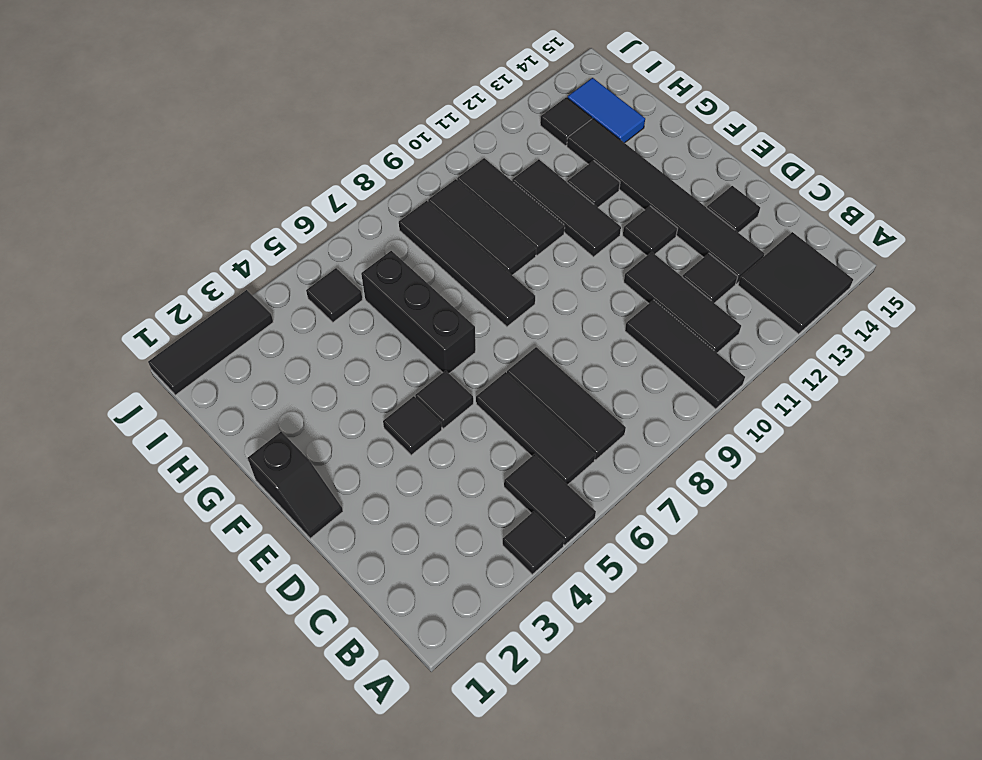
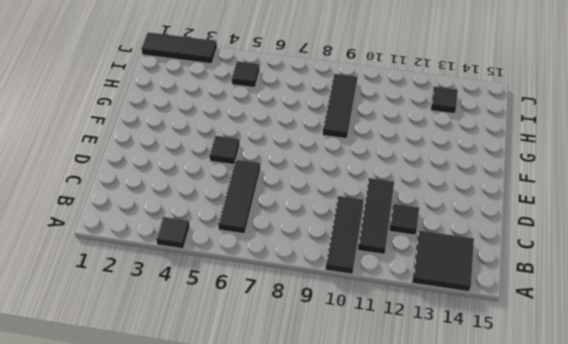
none -> black tile A5:B5 level 1
none -> black tile B7:D7 level 1
none -> black tile C13:H13 level 1

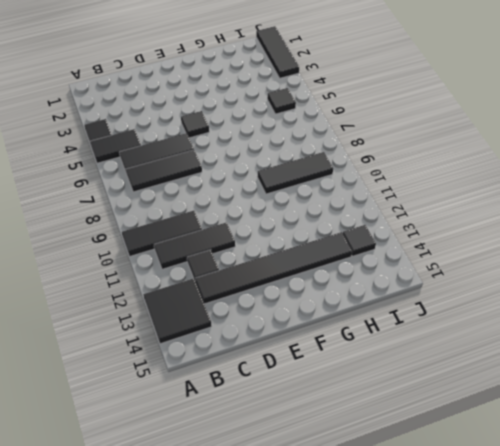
none -> black tile D14 level 1
none -> black slope E1:F1 level 1 top F
none -> black tile E4 level 1

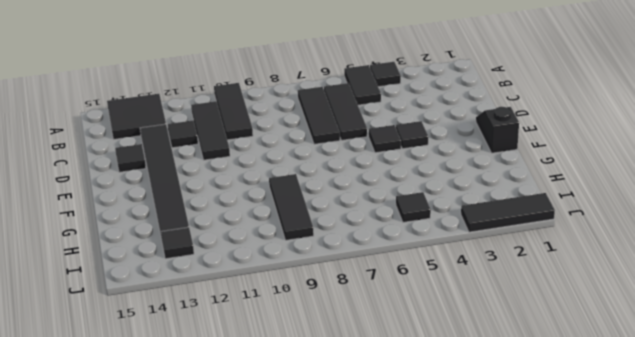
none -> black tile E12 level 1
none -> black brick F6:H6 level 1
none -> black tile F8:I8 level 1

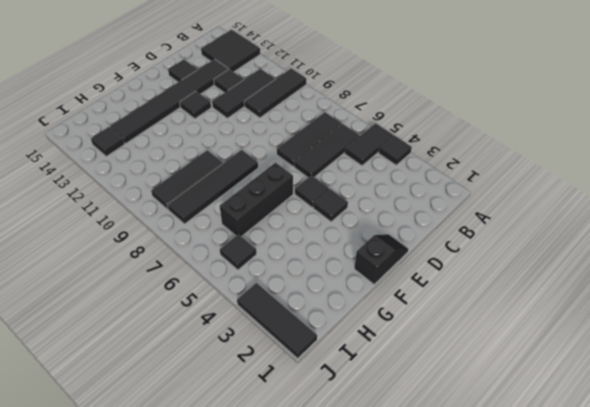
none -> black tile F11:H11 level 1
none -> black tile G10:I10 level 1
none -> black tile G12 level 1

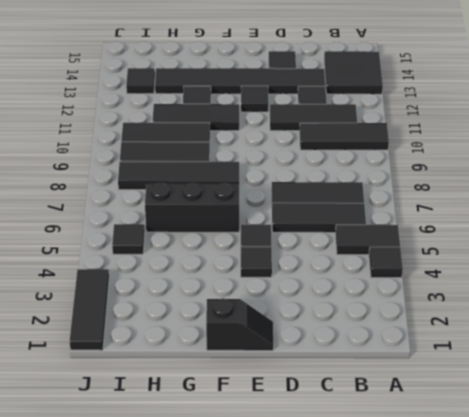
none -> blue tile H14:I14 level 1

